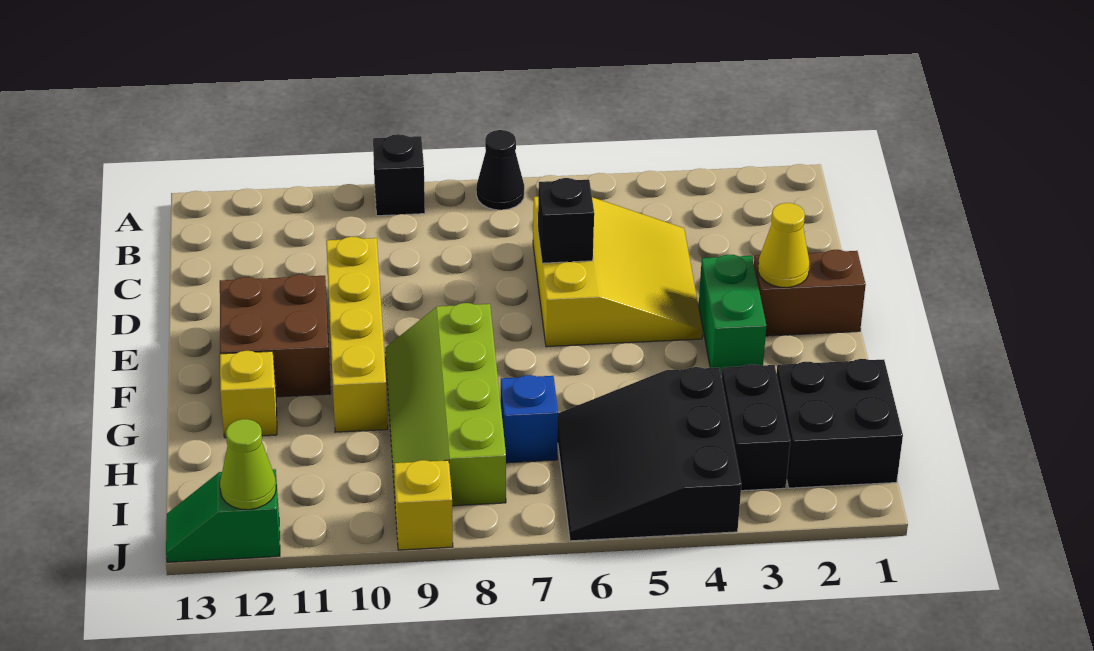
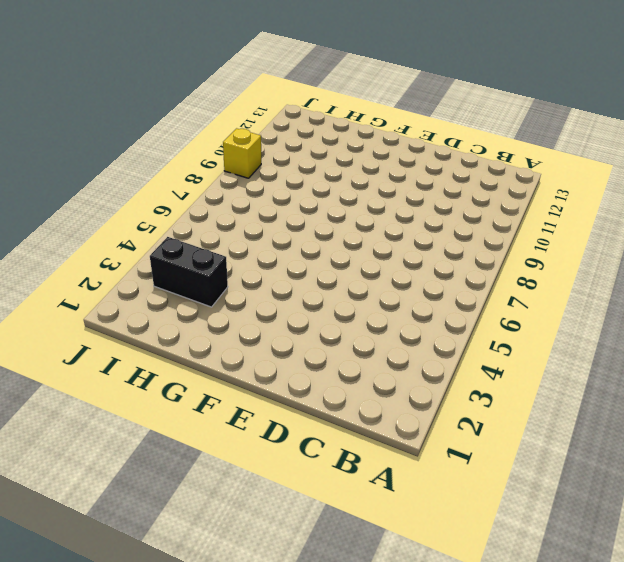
none -> black cone A7 level 1
none -> black brick A9 level 1
none -> yellow slope C4:E6 level 1 top 6

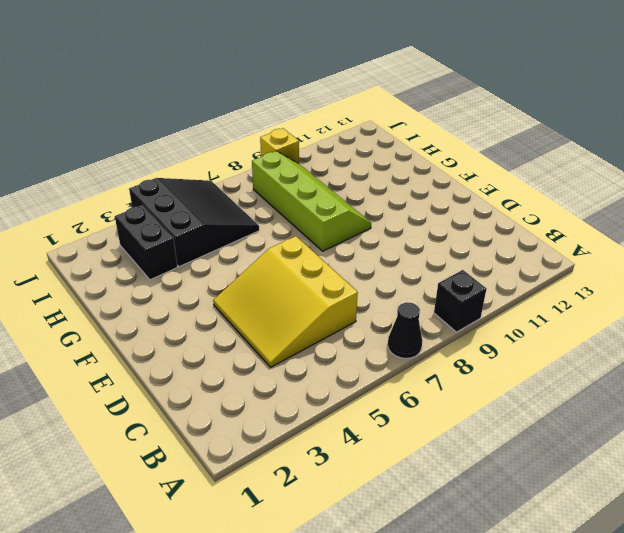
none -> yellow brick D10:G10 level 1
none -> brown brick E1:E2 level 1
none -> green brick E3:F3 level 1

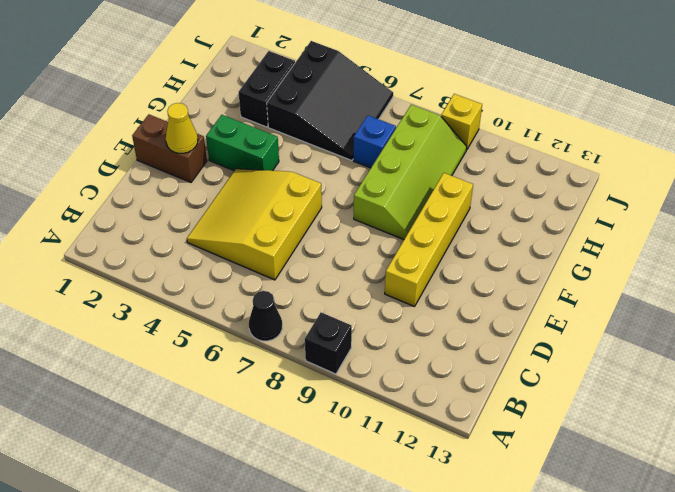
green brick F3:F4 level 1 -> green brick E3:F3 level 1
none -> brown brick E11:F12 level 1
none -> yellow brick G12 level 1
none -> black brick H1:I2 level 1

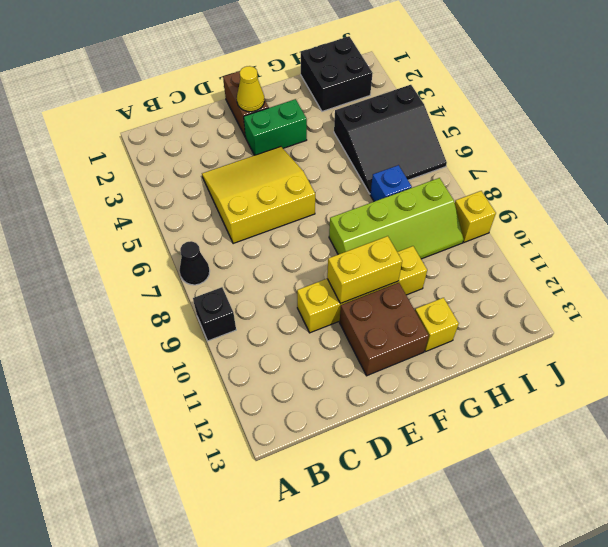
yellow brick E10:F10 level 2 -> none
none -> black brick H3:I3 level 1
none -> green slope J12:J13 level 1 top 12
none -> black brick D6 level 2

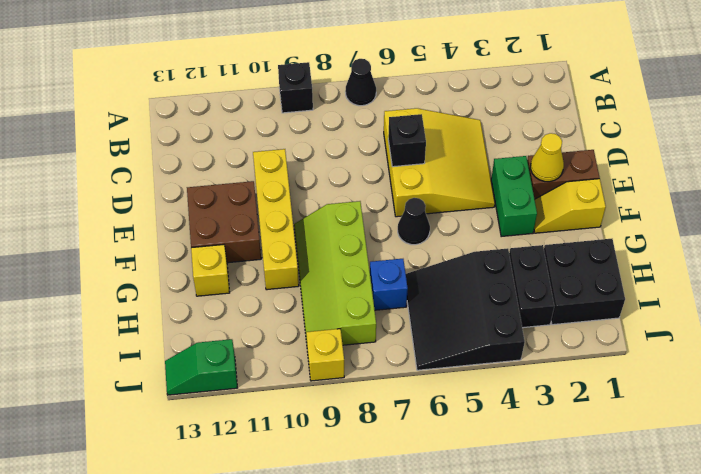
yellow slope F1:F2 level 1 top 1 -> none
black cone F6 level 1 -> none
none -> lime cone J12 level 2

